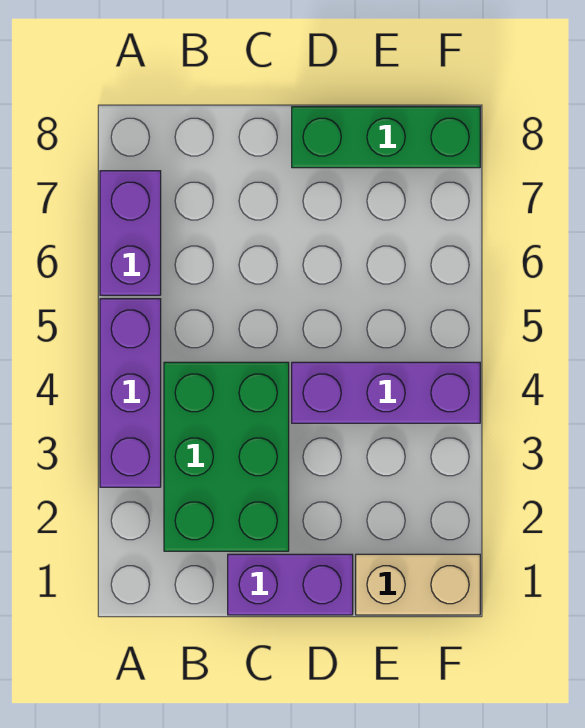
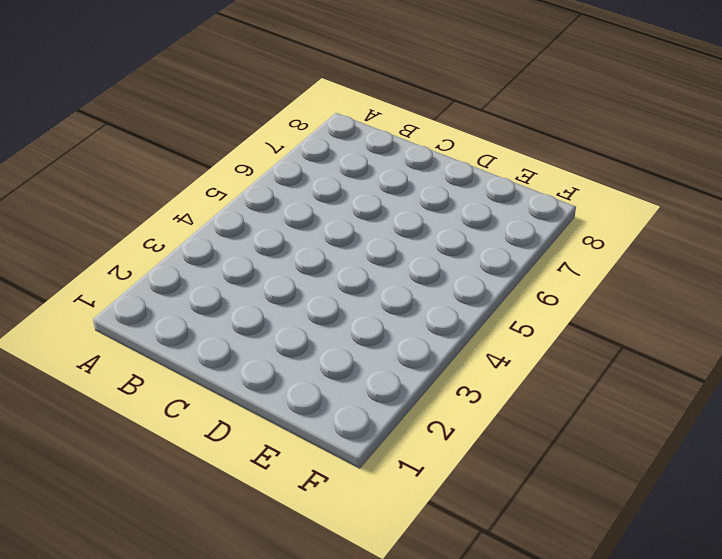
none -> purple brick A3:A5 level 1
none -> purple brick A6:A7 level 1

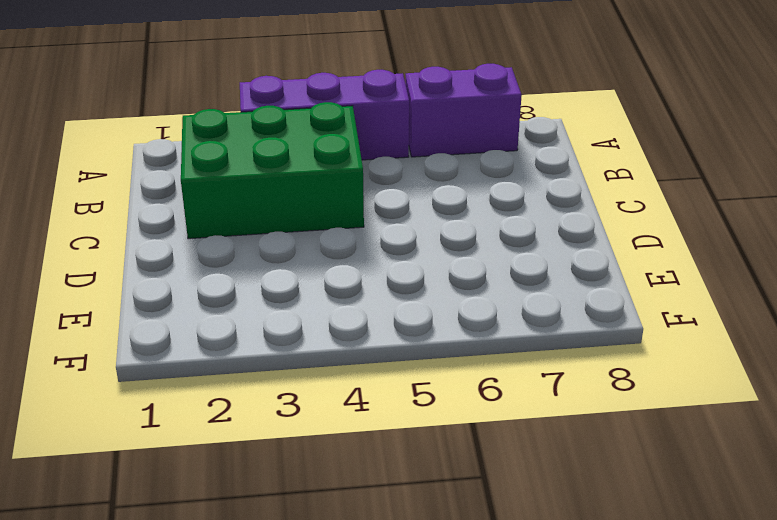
none -> purple brick C1:D1 level 1
none -> purple brick D4:F4 level 1

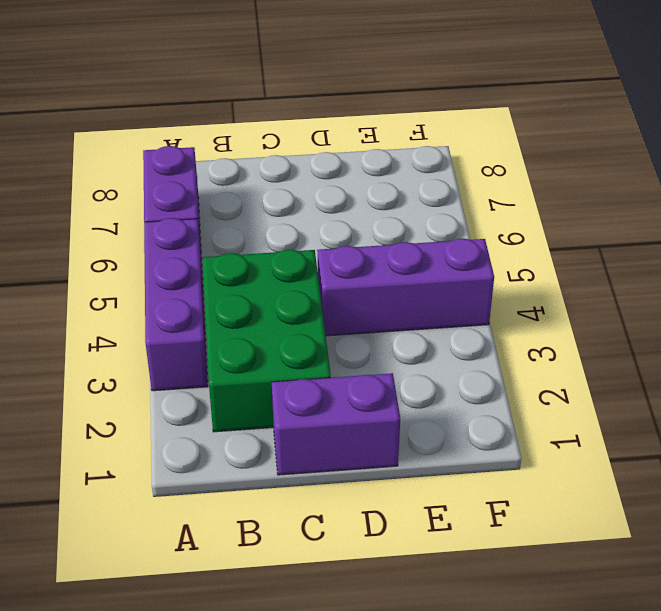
none -> green brick D8:F8 level 1
none -> tan brick E1:F1 level 1

